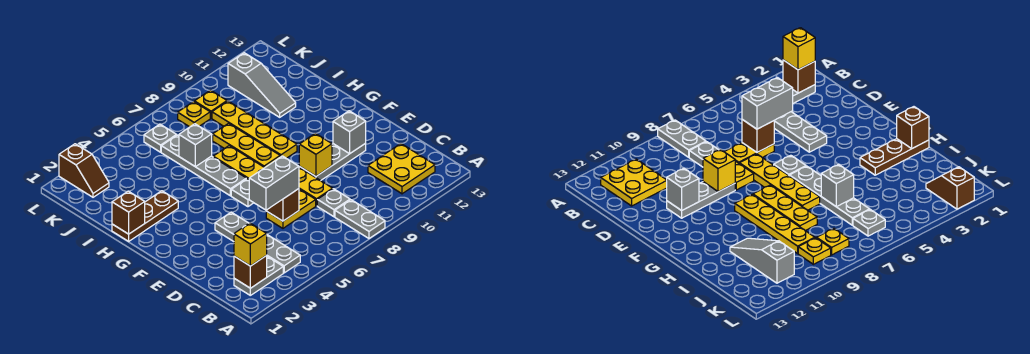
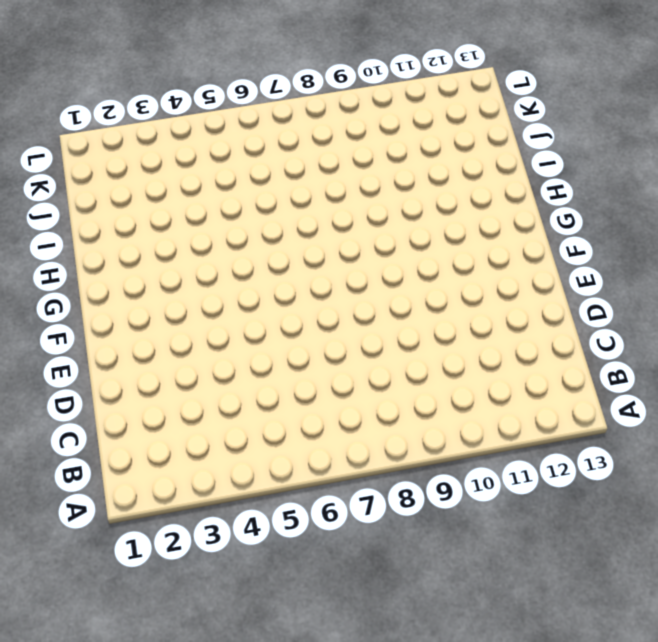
none -> grey plate A8:B8 level 1
none -> grey plate B2:B3 level 1
none -> grey plate B4:E4 level 1

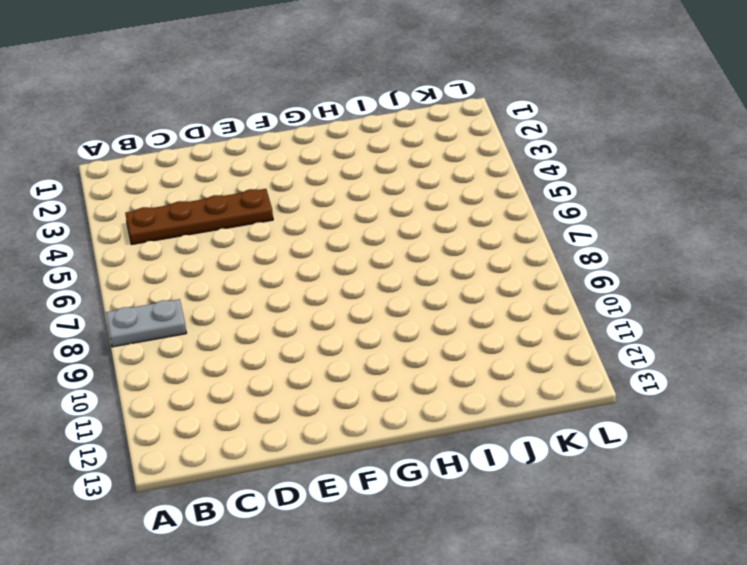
brown plate B4:E4 level 1 -> grey plate B4:E4 level 1
none -> grey plate B2:B3 level 1
none -> yellow plate B11:C12 level 1
none -> grey plate C8 level 1

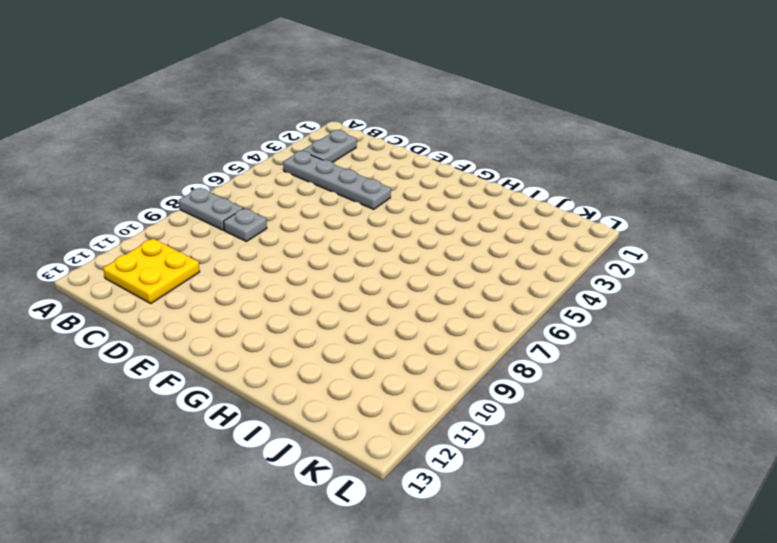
none -> yellow plate D6:D7 level 1
none -> yellow plate D8:E8 level 1
none -> yellow plate E7:H7 level 1

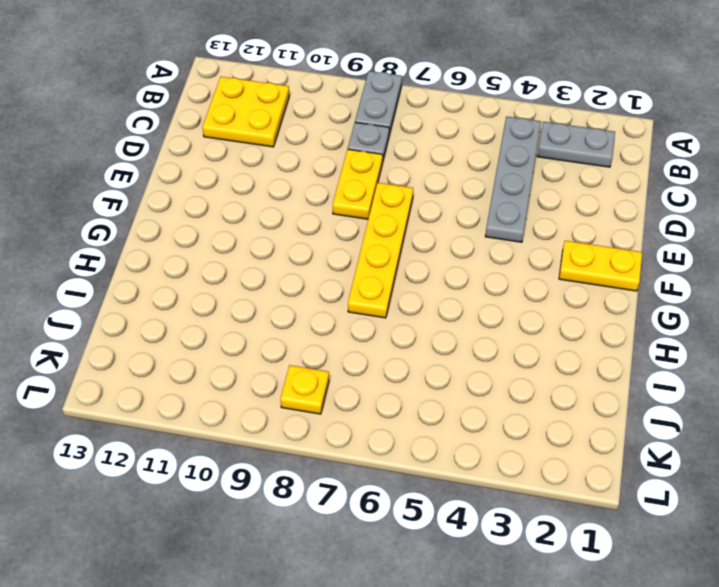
yellow plate F1:F2 level 1 -> yellow plate D6:D7 level 1
none -> grey plate E9:E11 level 1
none -> grey plate F6 level 1
none -> grey plate G6:J6 level 1

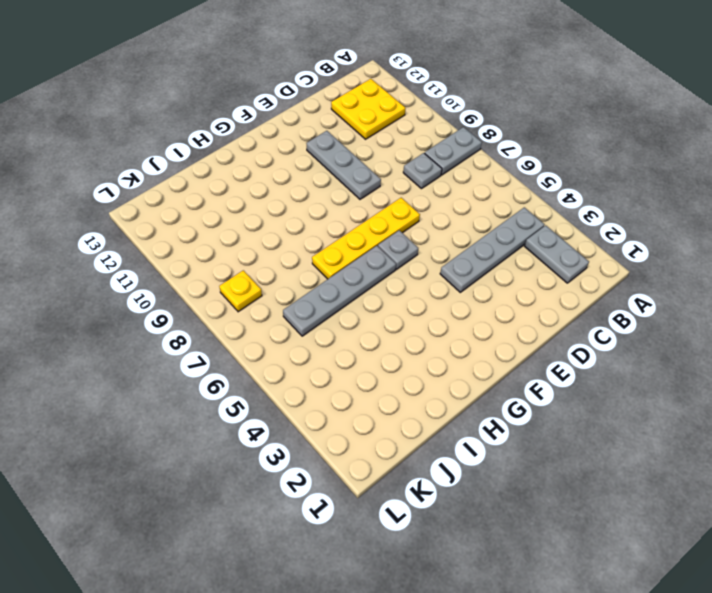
none -> yellow plate D6:D7 level 1
none -> yellow plate D8:E8 level 1
none -> yellow plate G8:I8 level 1

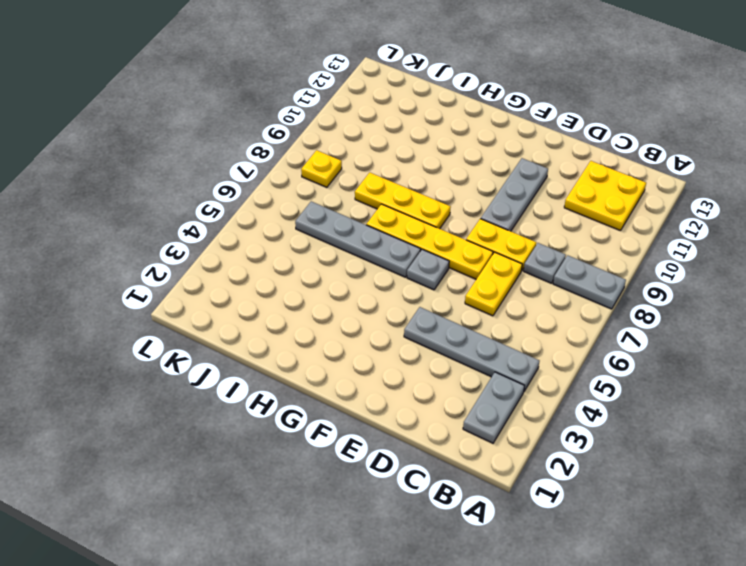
none -> yellow plate G9:J9 level 1
none -> brown plate H1:H3 level 1
none -> grey slope I11:K11 level 1 top K

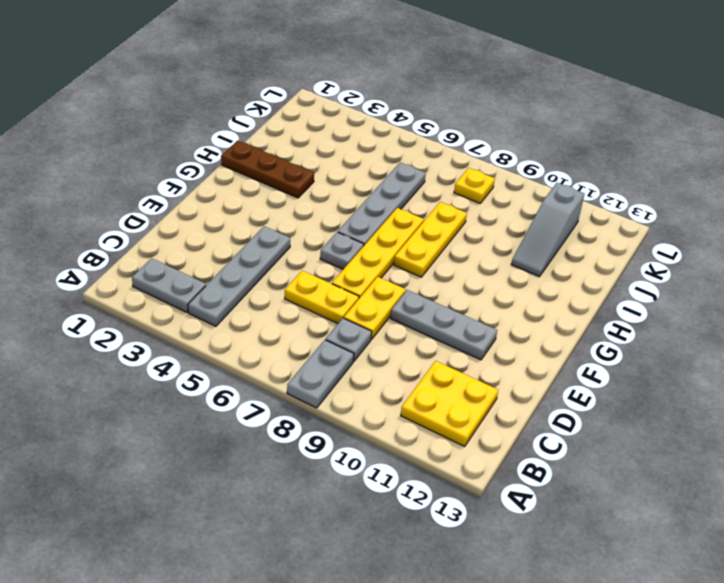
none -> yellow plate G9:J9 level 1
none -> brown slope K2:L2 level 1 top L
none -> grey plate K6 level 1

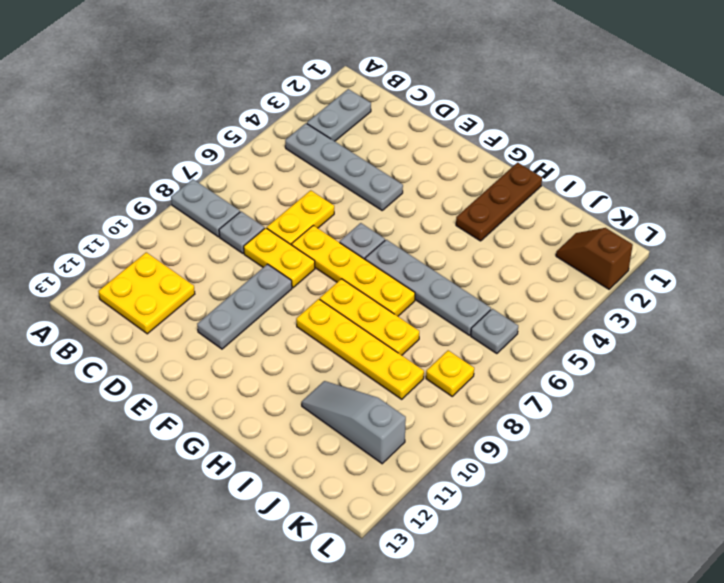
none -> yellow plate K9 level 1
none -> brown brick B2 level 2
none -> brown brick D6 level 2

